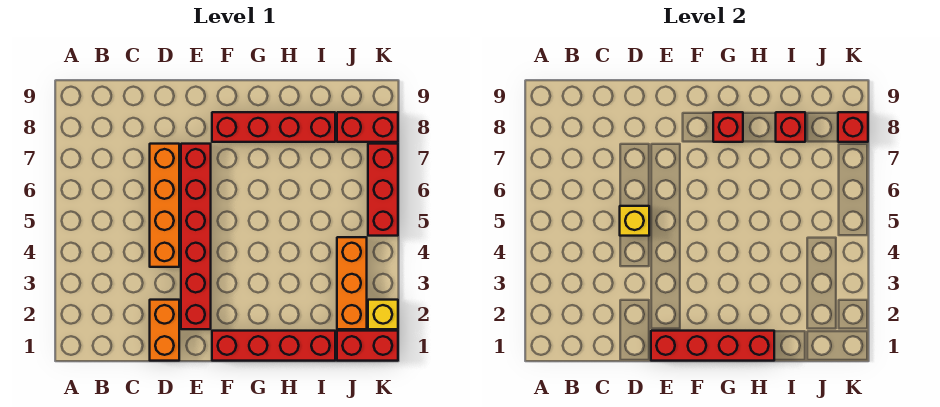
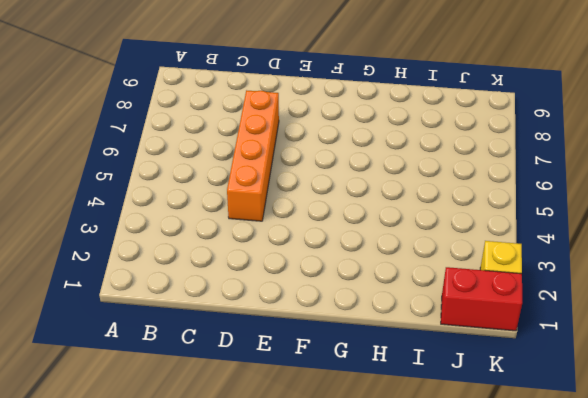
none -> orange brick D1:D2 level 1
none -> red brick E2:E7 level 1
none -> red brick F1:I1 level 1

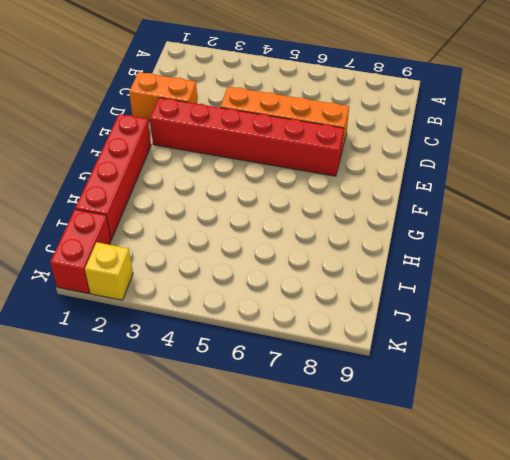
none -> red brick F8:I8 level 1
none -> orange brick J2:J4 level 1
none -> red brick J8:K8 level 1

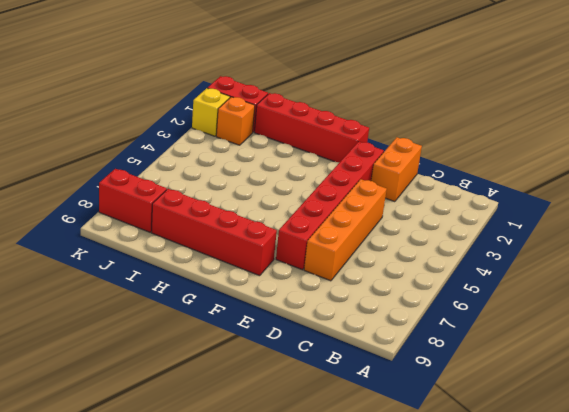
orange brick J2 level 1 -> orange brick J2:J4 level 1
none -> red brick K5:K7 level 1
none -> yellow brick D5 level 2
none -> red brick E1:H1 level 2

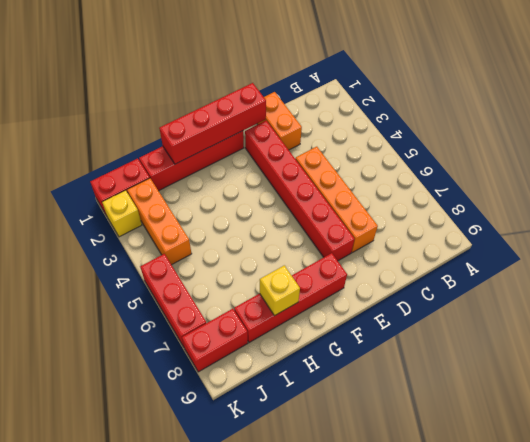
yellow brick H8 level 2 -> yellow brick D5 level 2
none -> red brick G8 level 2
none -> red brick I8 level 2
none -> red brick K8 level 2

